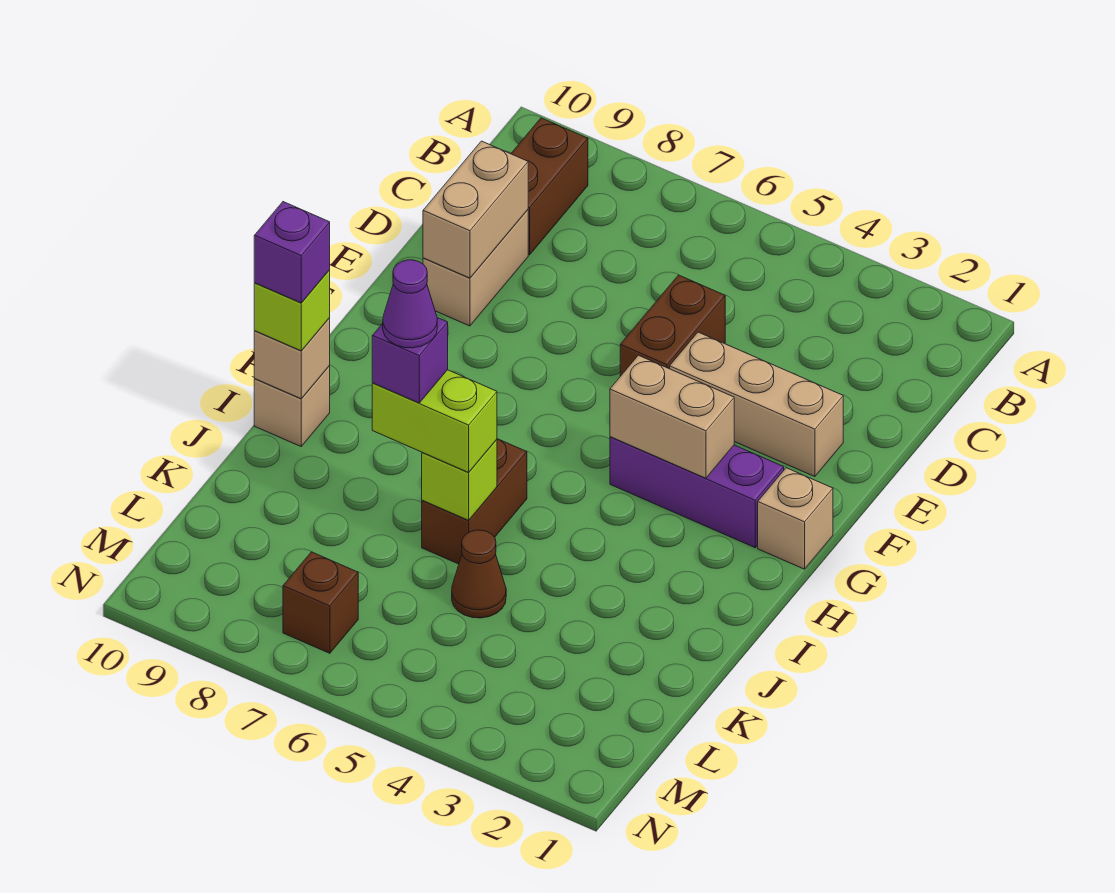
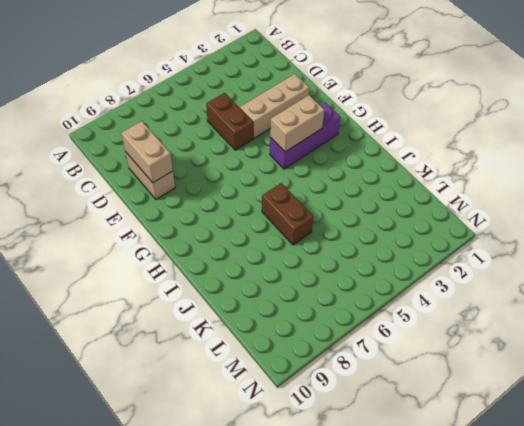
none -> brown brick B9:C9 level 1
none -> tan brick G1 level 1
none -> tan brick I10 level 1

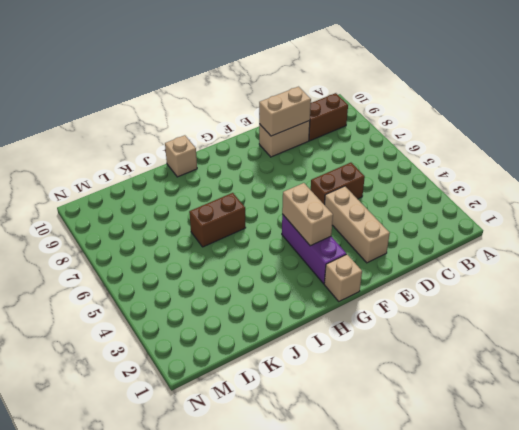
none -> brown cone K5 level 1
none -> brown brick M7 level 1
none -> tan brick I10 level 2

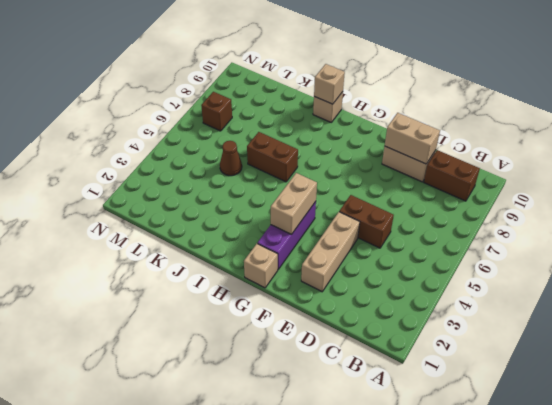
none -> lime brick J6 level 2
none -> lime brick I10 level 3
none -> lime brick J6:J7 level 3

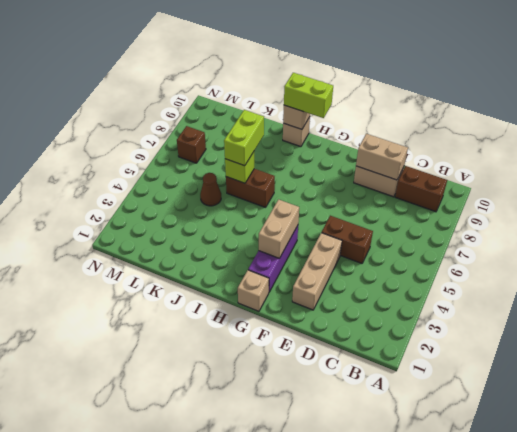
lime brick H10:I10 level 3 -> lime brick I10 level 3
none -> purple brick I10 level 4
none -> purple brick J7 level 4
none -> purple cone J7 level 5

